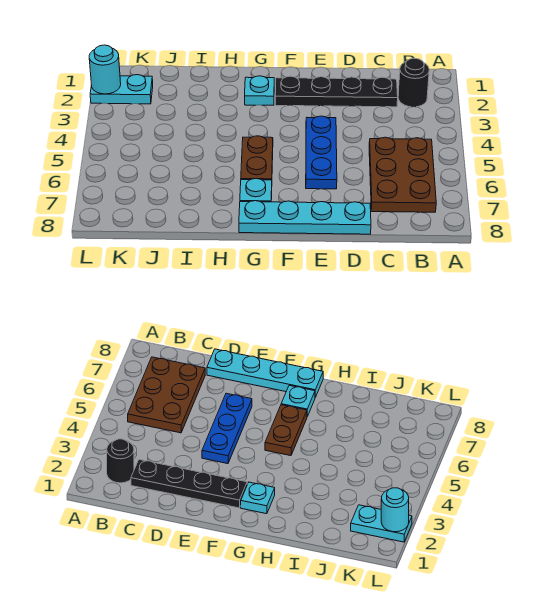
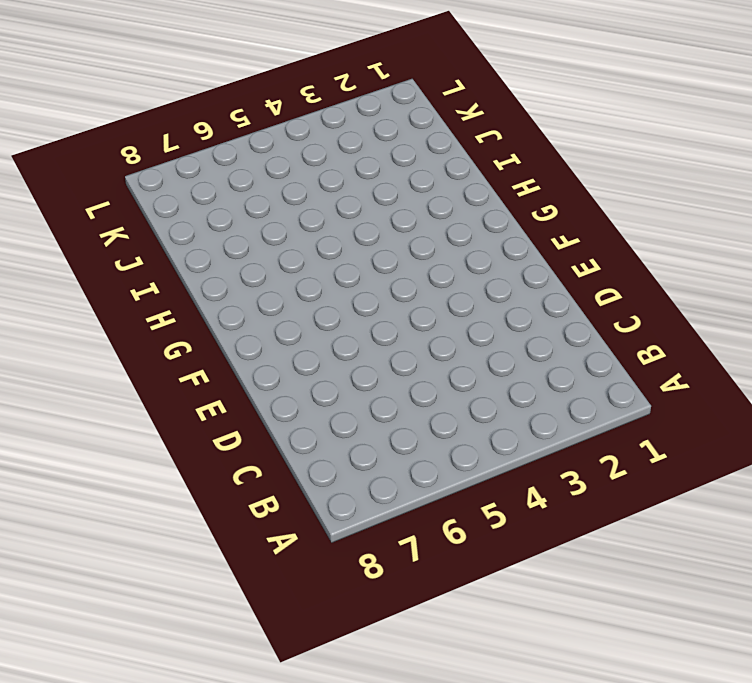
none -> black round brick B2 level 1
none -> brown plate B5:C7 level 1

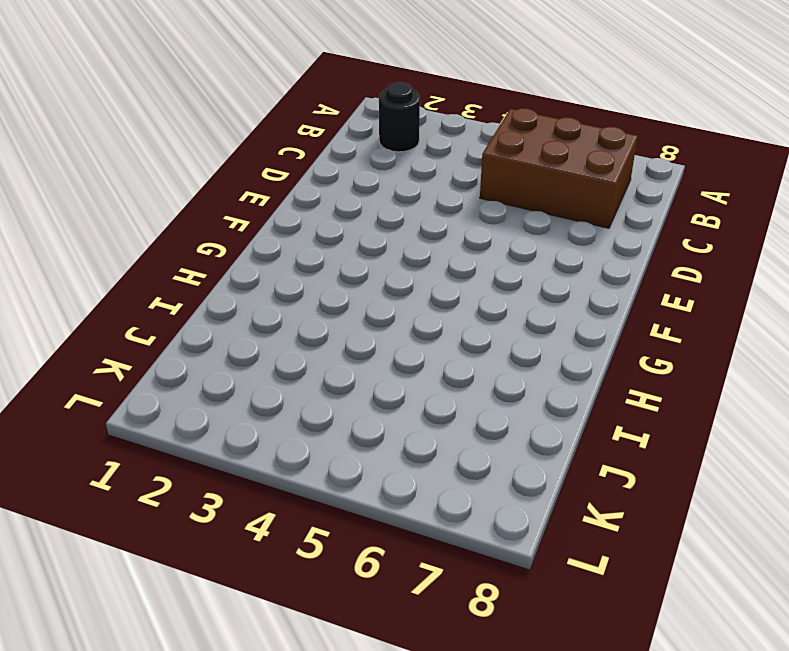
brown brick B5:C7 level 1 -> brown plate B5:C7 level 1
none -> black plate C2:F2 level 1
none -> cyan plate D8:G8 level 1

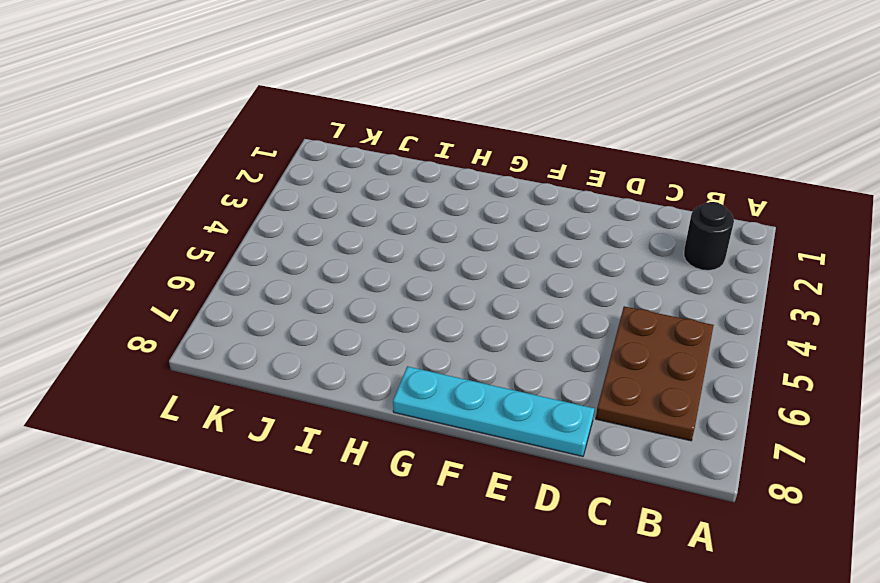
none -> black plate C2:F2 level 1
none -> blue plate E4:E6 level 1

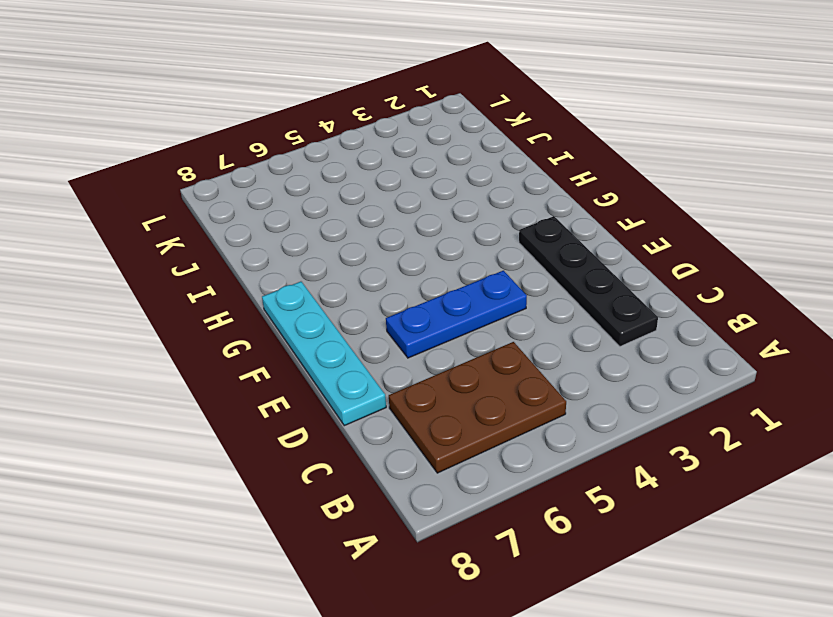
none -> black round brick B2 level 1
none -> cyan plate G2 level 1

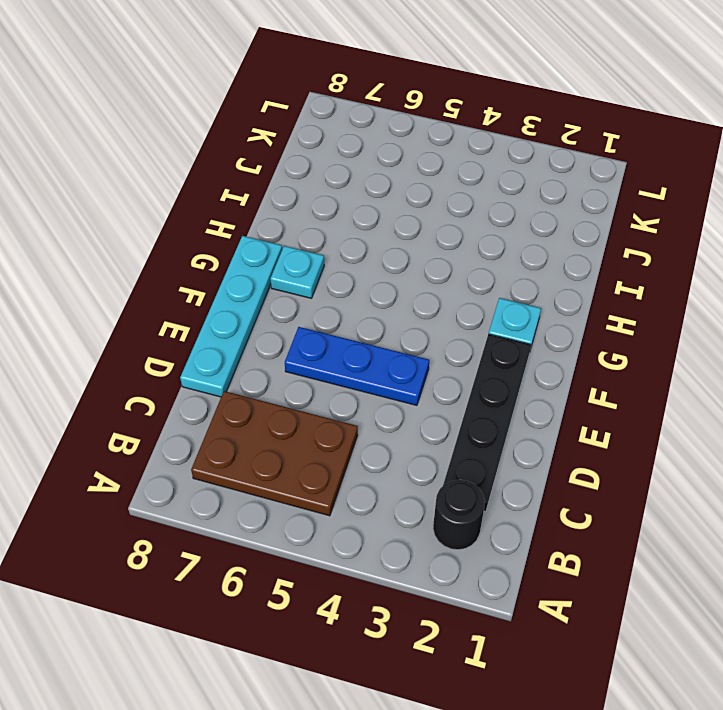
none -> brown plate G5:G6 level 1
none -> cyan plate K2:L2 level 1

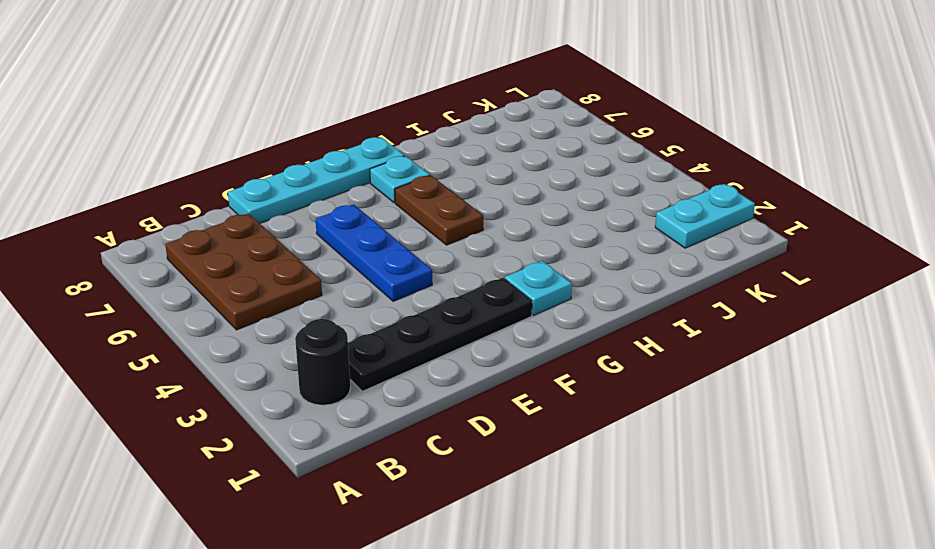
none -> cyan round brick L2 level 2

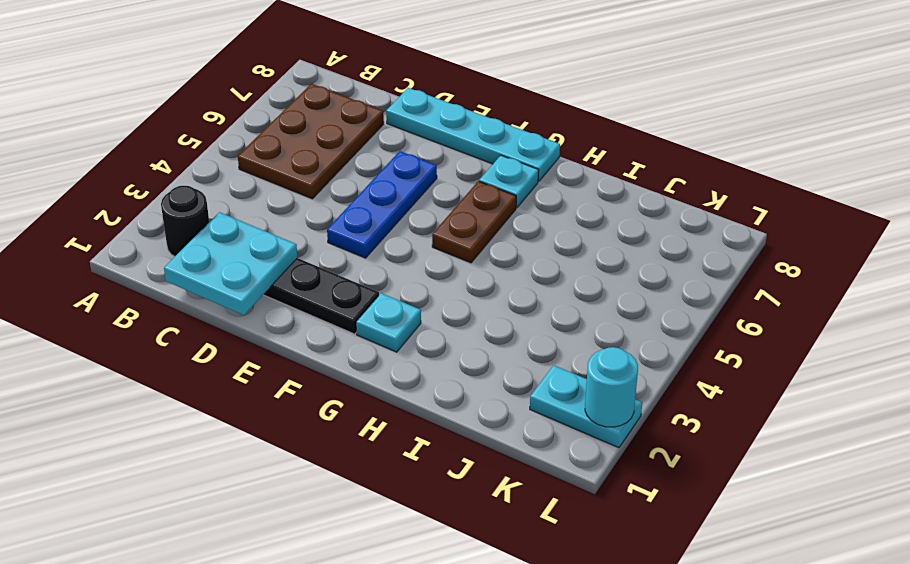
cyan plate C1:D2 level 2 -> none

